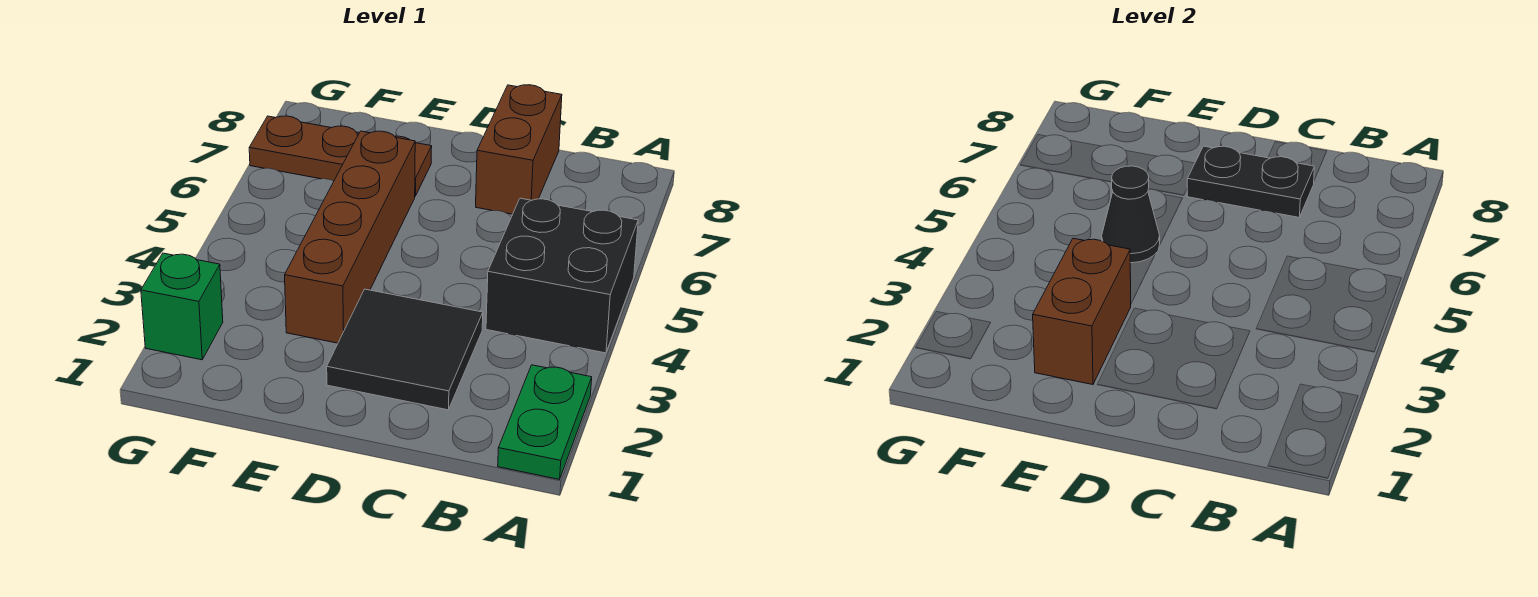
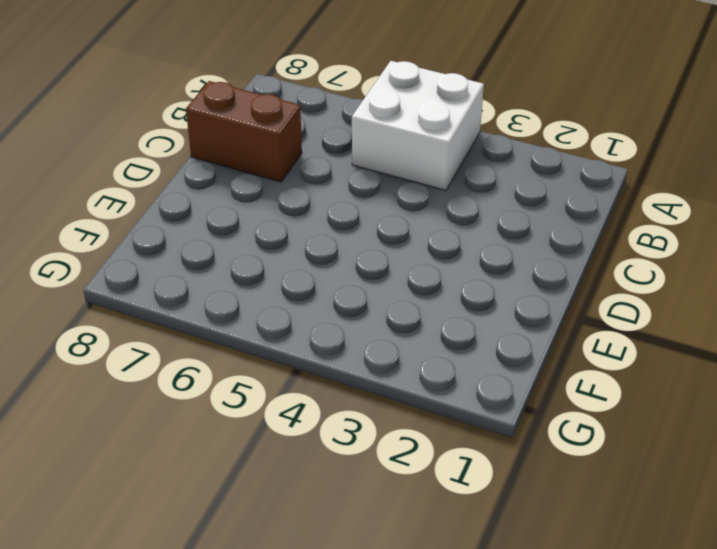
white brick A4:B5 level 1 -> black brick A4:B5 level 1
none -> green plate A1:A2 level 1
none -> black tile C2:D3 level 1

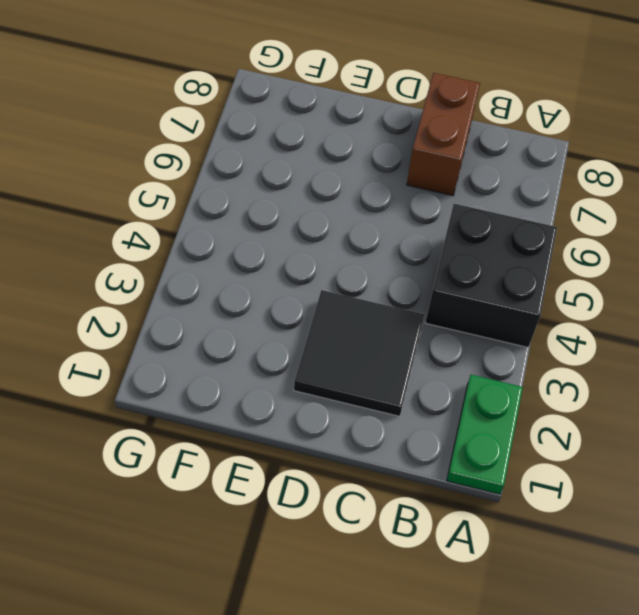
none -> brown brick E3:E6 level 1
none -> brown plate E7:G7 level 1

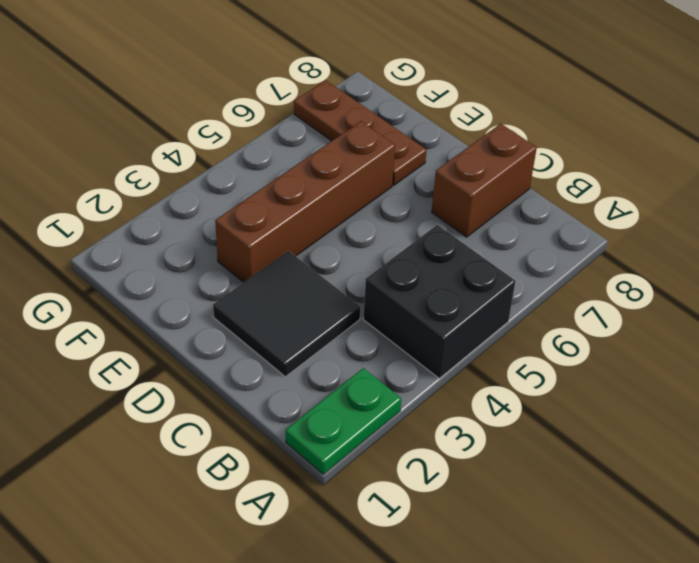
none -> green brick G2 level 1
none -> black plate C7:D7 level 2

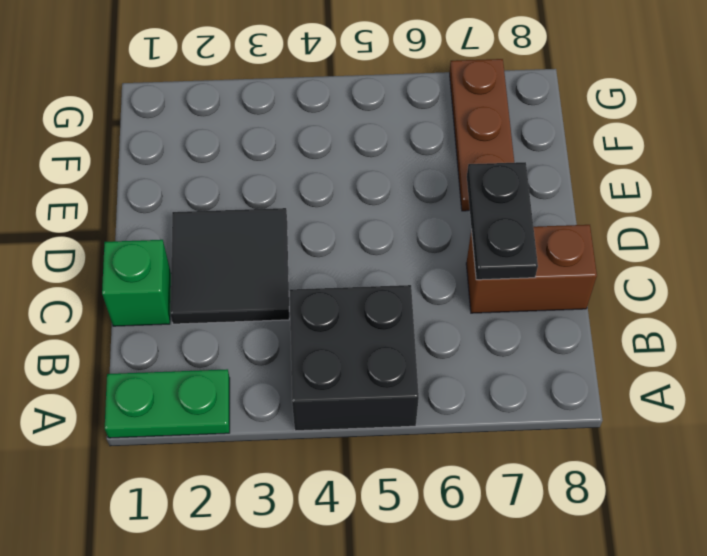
green brick C1 level 1 -> green brick G2 level 1
none -> brown brick E3:E6 level 1
none -> brown brick E2:E3 level 2

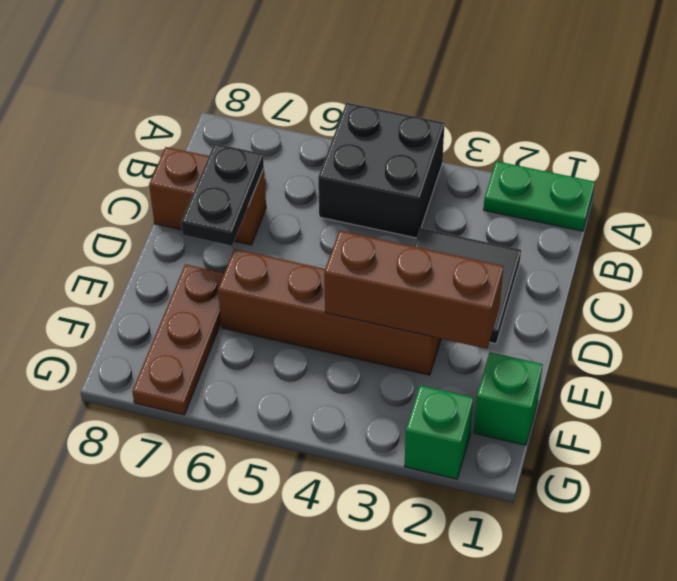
brown brick E2:E4 level 2 -> brown brick E2:E3 level 2
green brick F1 level 1 -> none
none -> black cone E5 level 2

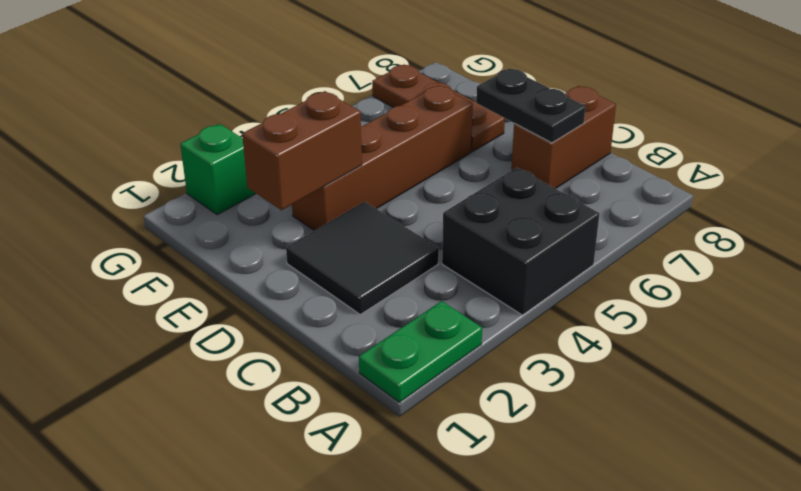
none -> black cone E5 level 2

